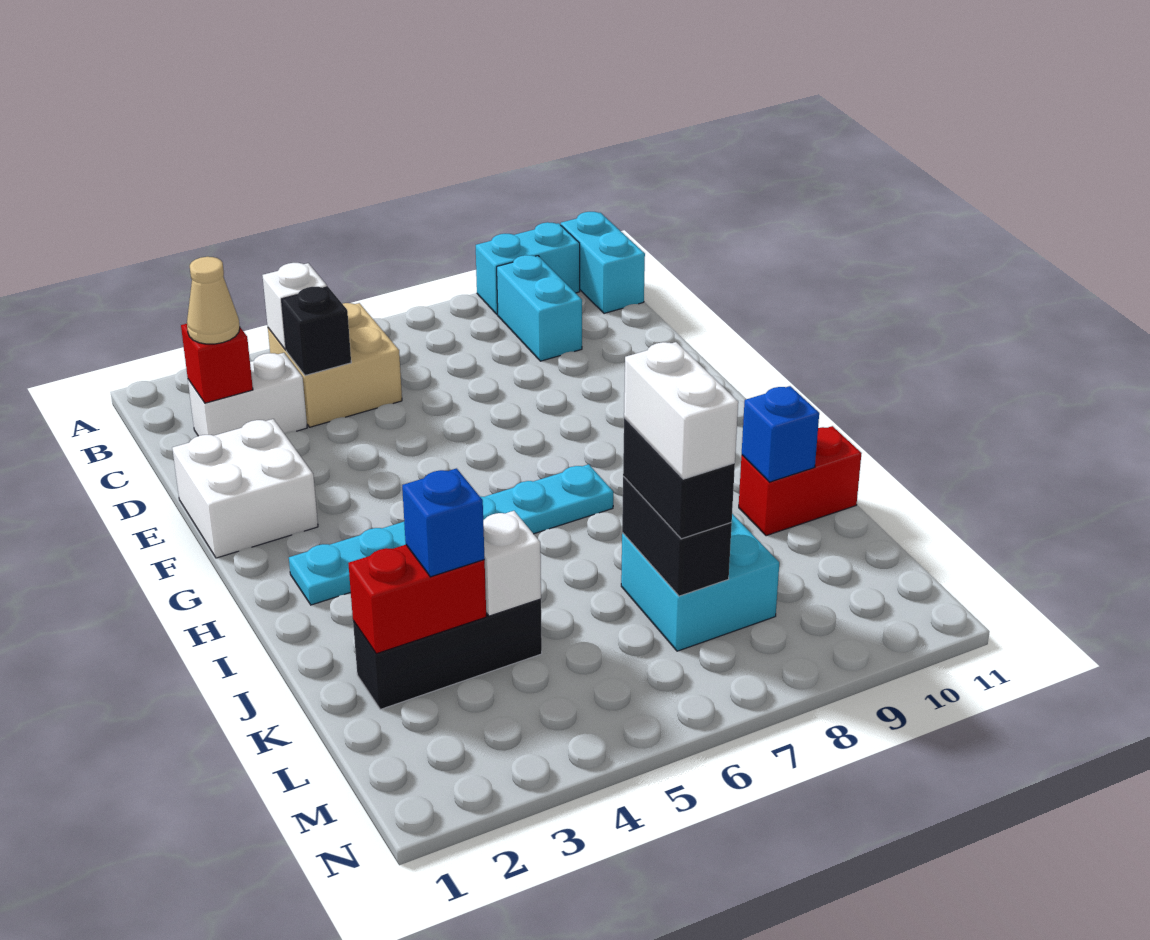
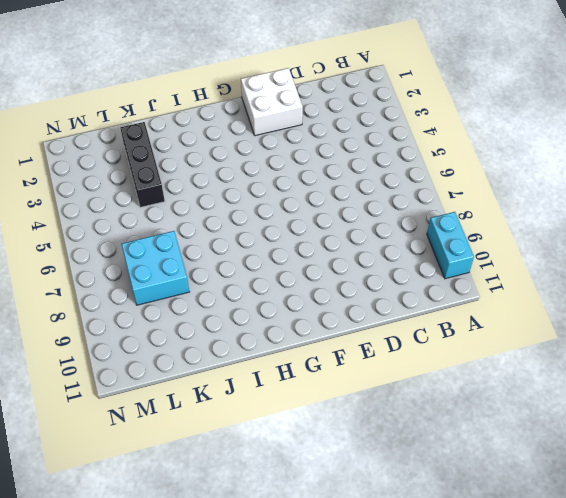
none -> cyan brick A11:B11 level 1
none -> tan brick B4:C5 level 1
none -> cyan brick B9:C9 level 1

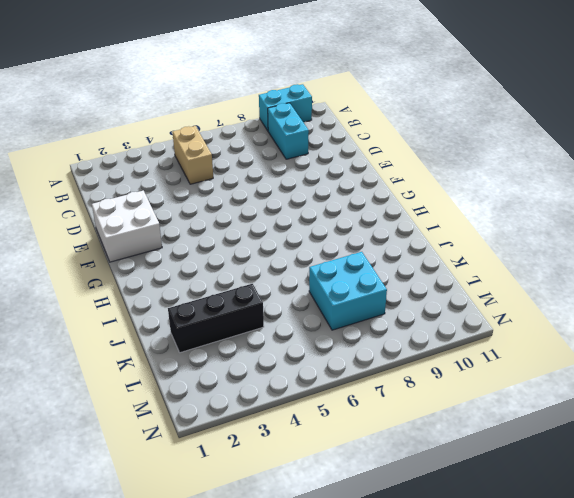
tan brick B5:C5 level 1 -> tan brick B4:C5 level 1
none -> cyan brick A11:B11 level 1
none -> white brick C2:C3 level 1
none -> cyan plate H2:H7 level 1

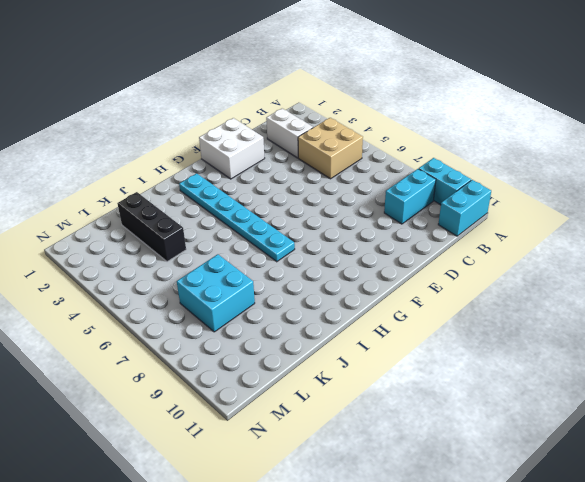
none -> red brick J10:J11 level 1
none -> white brick B4 level 2
none -> red brick C2 level 2

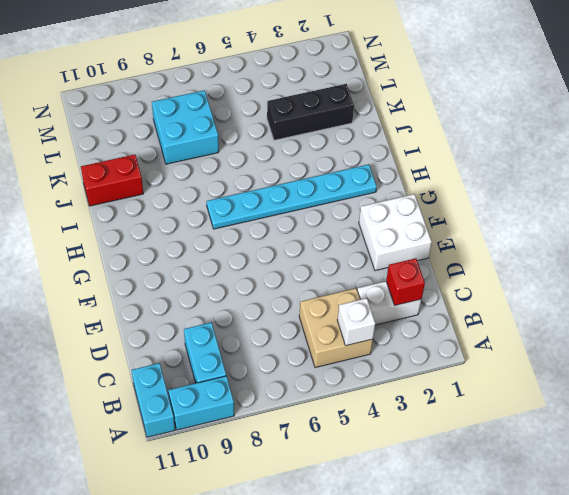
none -> black brick C4 level 2
none -> blue brick J10 level 2
none -> red brick K2:K3 level 2

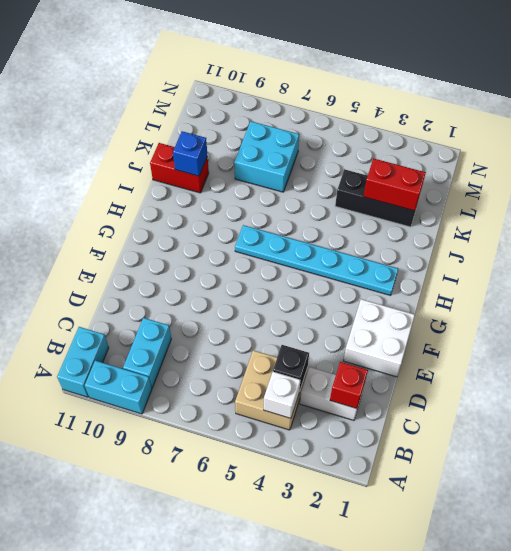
none -> white brick K4 level 2
none -> black brick K7:L7 level 2
none -> tan cone C2 level 3

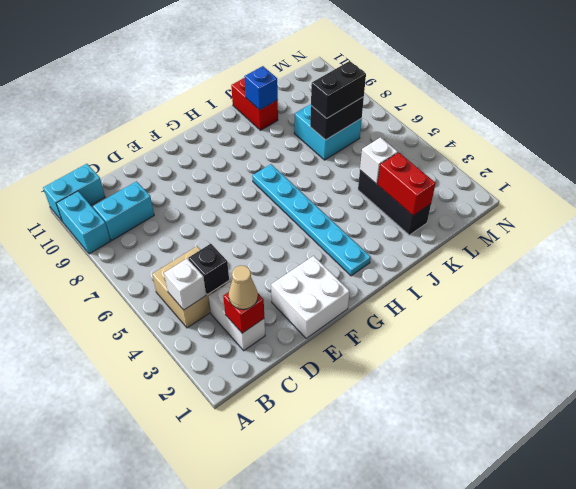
none -> blue brick K3 level 3
none -> white brick K7:L7 level 4

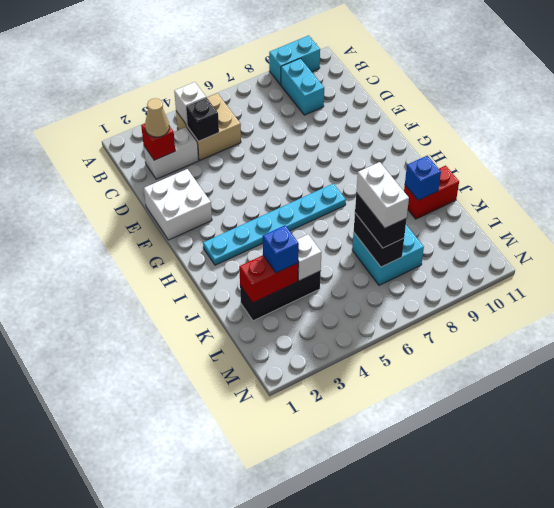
none -> cyan brick A11:B11 level 1

